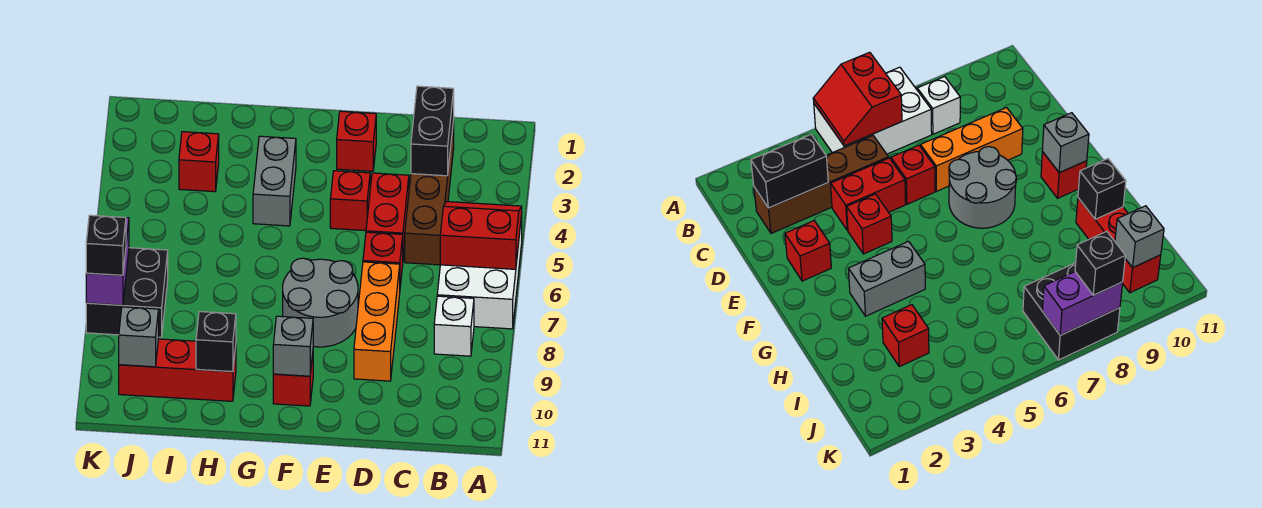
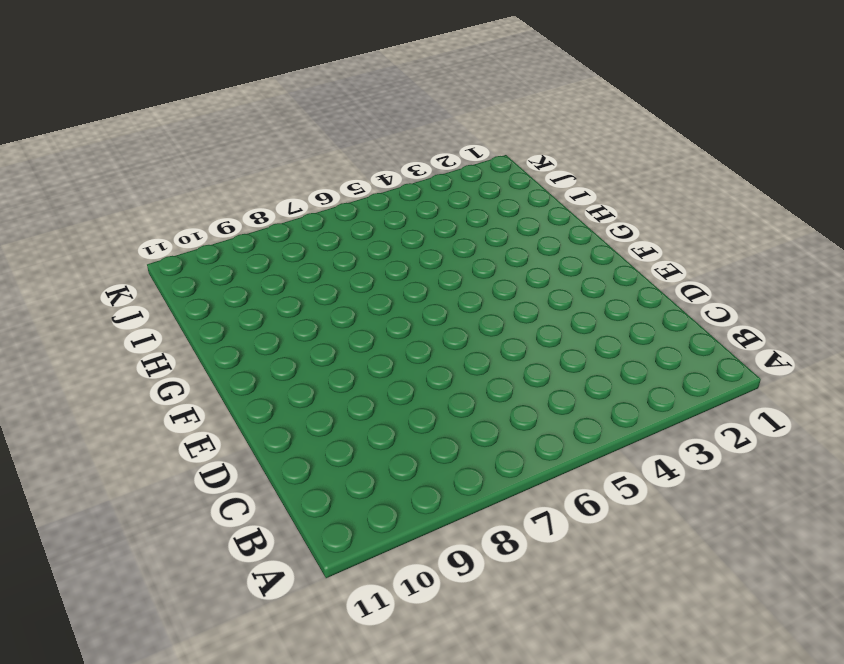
none -> white brick A5:B7 level 1
none -> white brick B8 level 1
none -> brown brick C2:C5 level 1

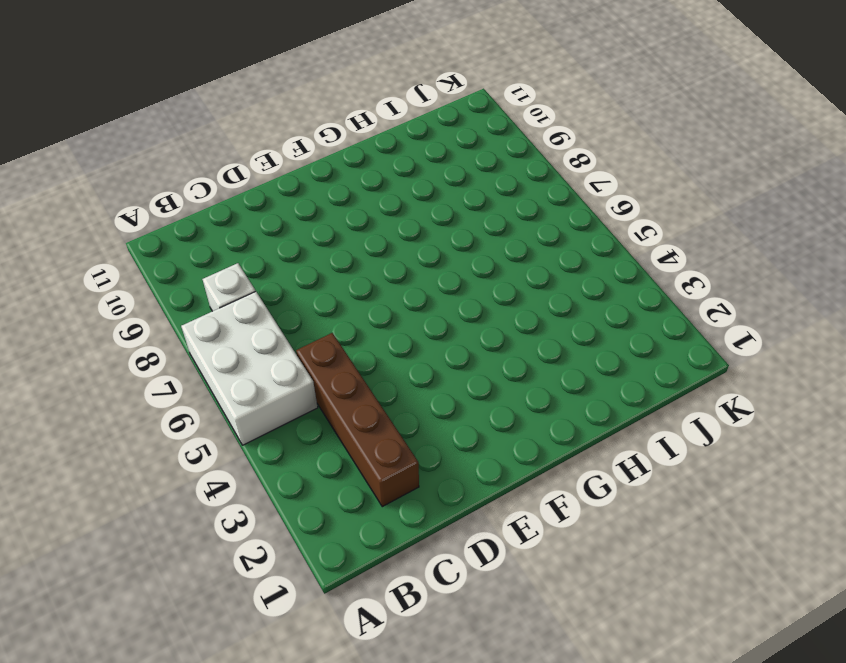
none -> red brick D4:D5 level 1
none -> red brick D6 level 1
none -> orange brick D7:D9 level 1

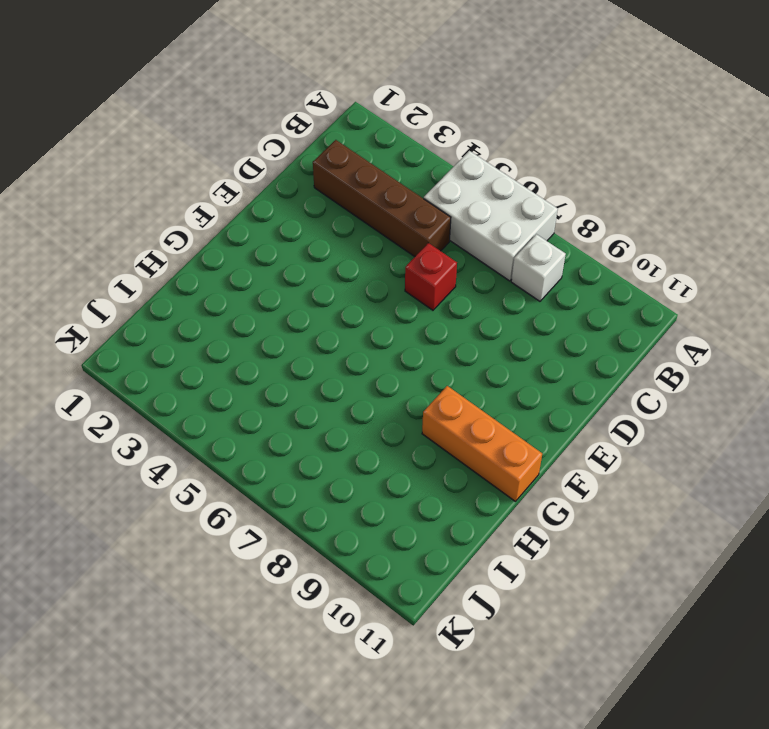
orange brick G9:G11 level 1 -> orange brick D7:D9 level 1
none -> red brick D4:D5 level 1
none -> red brick E2 level 1
none -> red brick E4 level 1

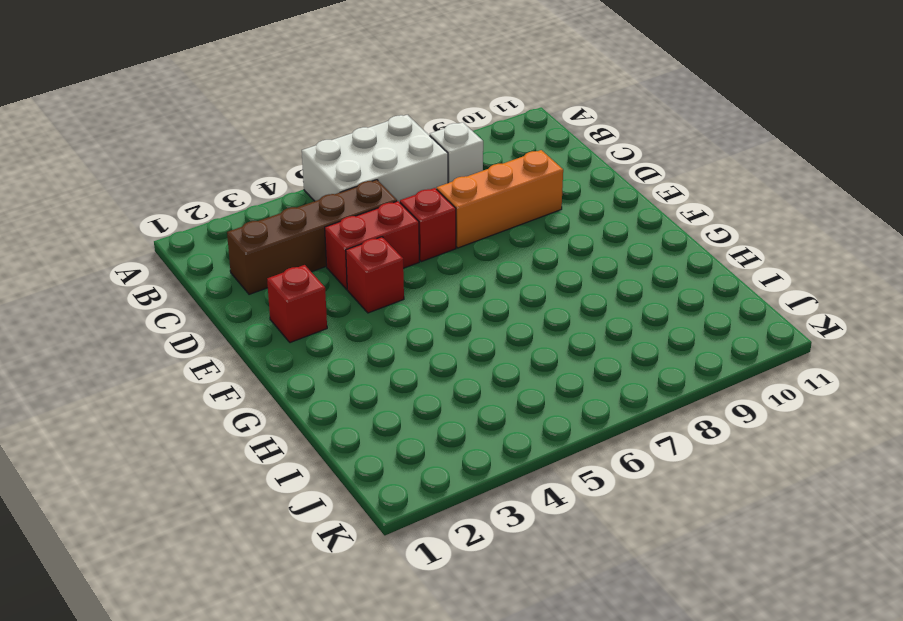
none -> grey round brick E7:F8 level 1
none -> red brick F10 level 1
none -> grey brick G3:G4 level 1

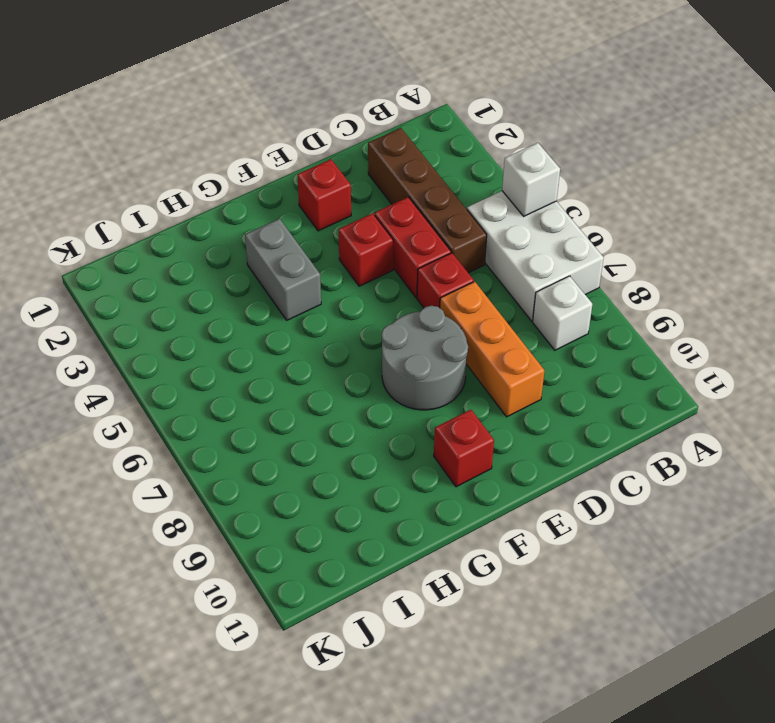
white brick A5 level 2 -> red slope A5:B6 level 2 top 6
none -> red brick H10:J10 level 1
none -> red brick I3 level 1
none -> black brick J7:K8 level 1

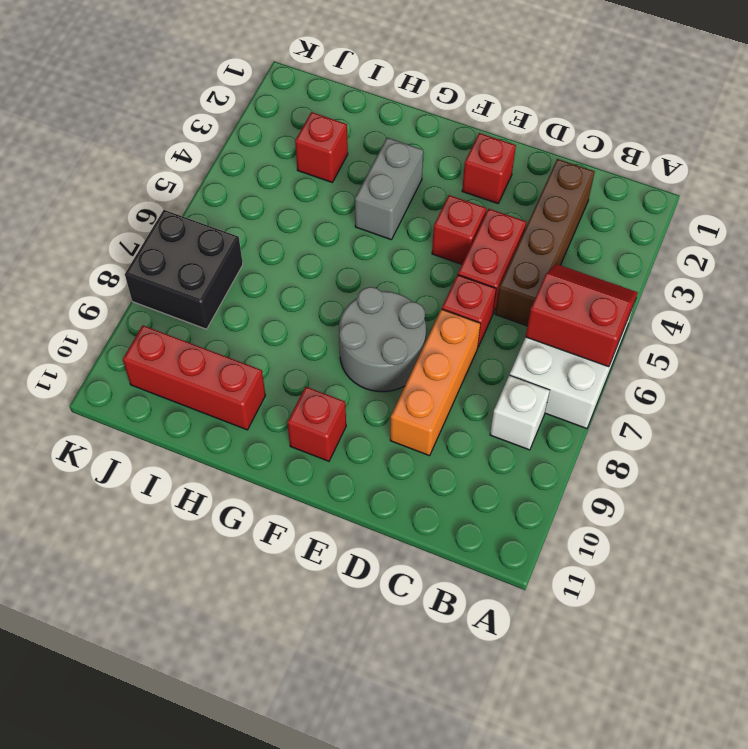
none -> black brick C2:C3 level 2
none -> grey brick F10 level 2
none -> black brick H10 level 2

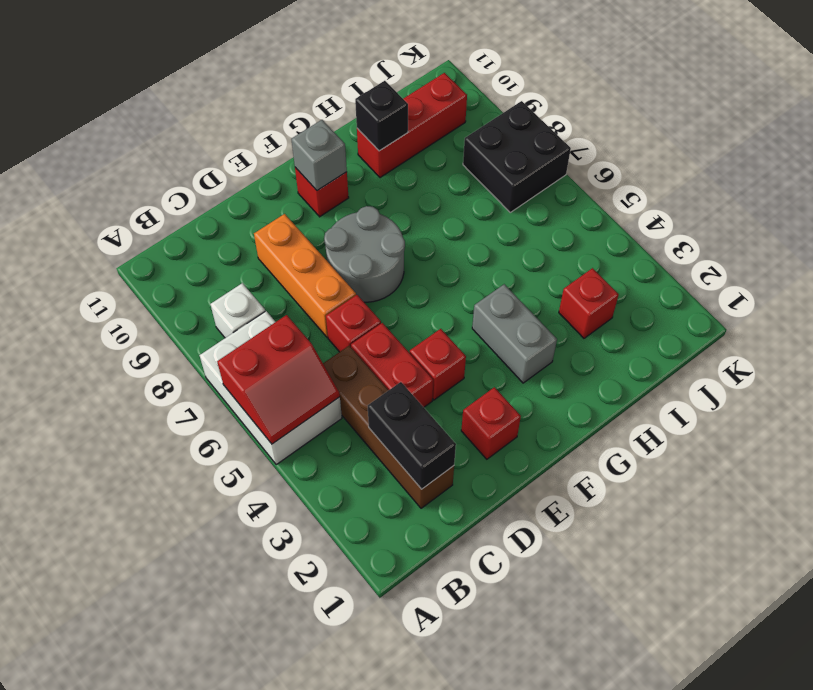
none -> grey brick J10 level 2
none -> purple brick K7:K8 level 2
none -> black brick K8 level 3

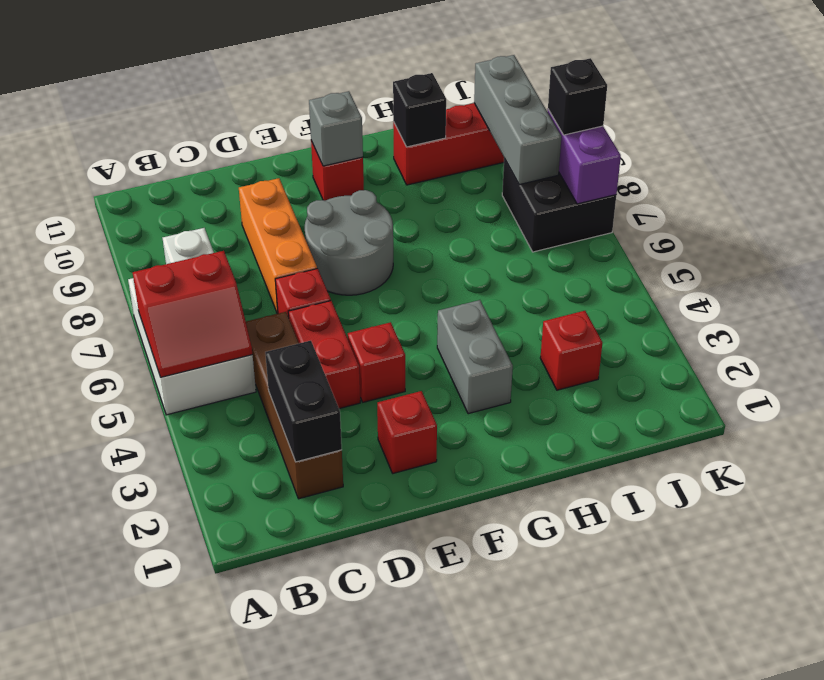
grey brick J8:J10 level 2 -> grey brick J10 level 2

